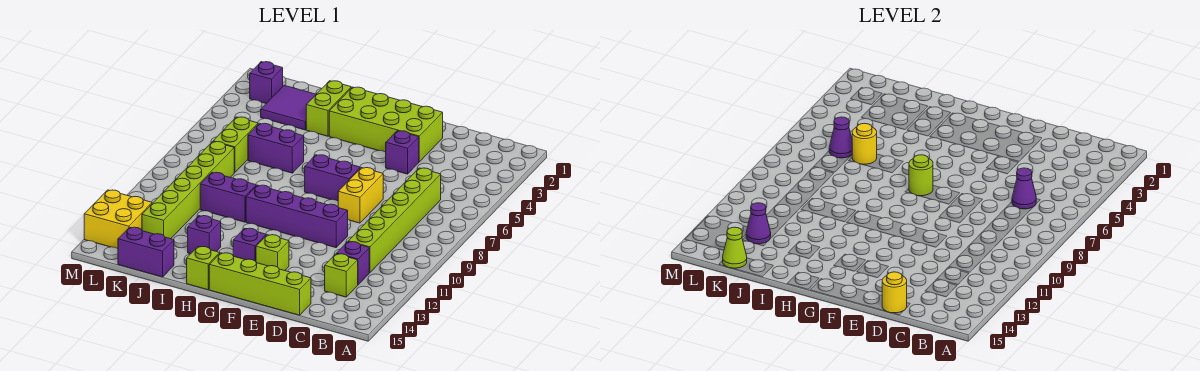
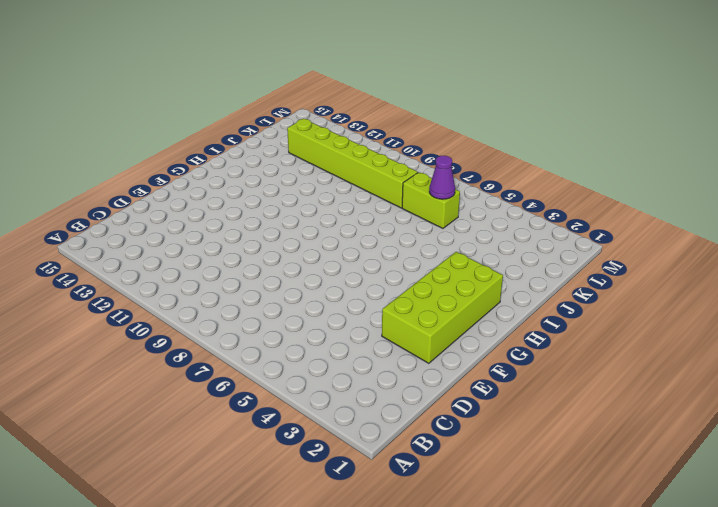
none -> lime brick C6:C11 level 1
none -> purple brick C12 level 1
none -> lime brick C13 level 1

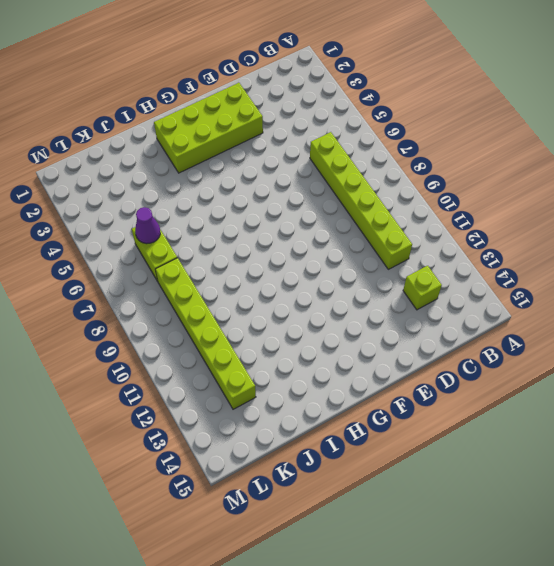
none -> purple brick C12 level 1
none -> lime brick D15:G15 level 1
none -> purple brick E4 level 1

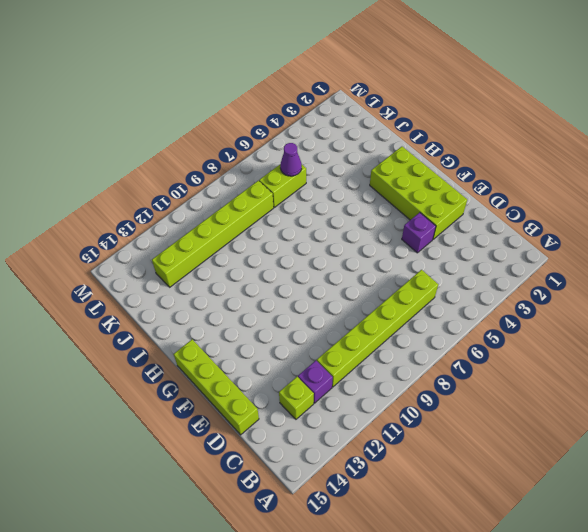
none -> yellow brick E7:E8 level 1
none -> purple brick E10:H10 level 1
none -> purple brick F7:G7 level 1

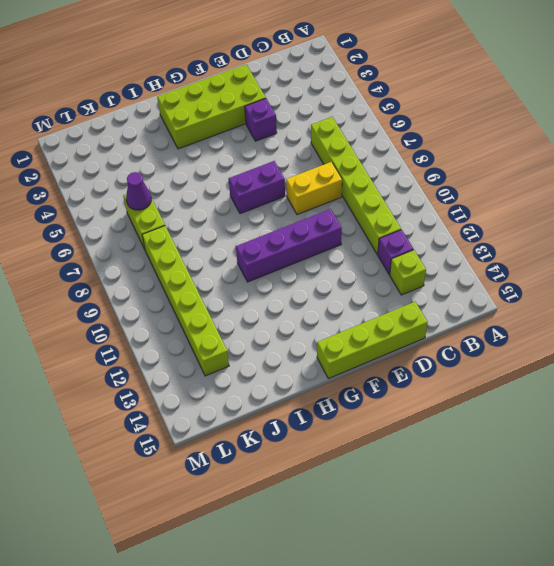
yellow brick D8:E8 level 1 -> yellow brick E7:E8 level 1
none -> lime brick F13 level 1
none -> purple brick G13 level 1
none -> lime brick H15 level 1

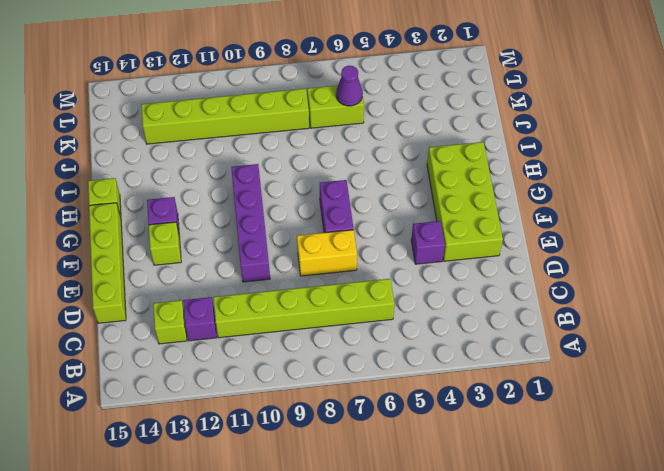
none -> lime brick I2:I3 level 1
none -> purple brick I6:J6 level 1
none -> purple brick I10:J10 level 1

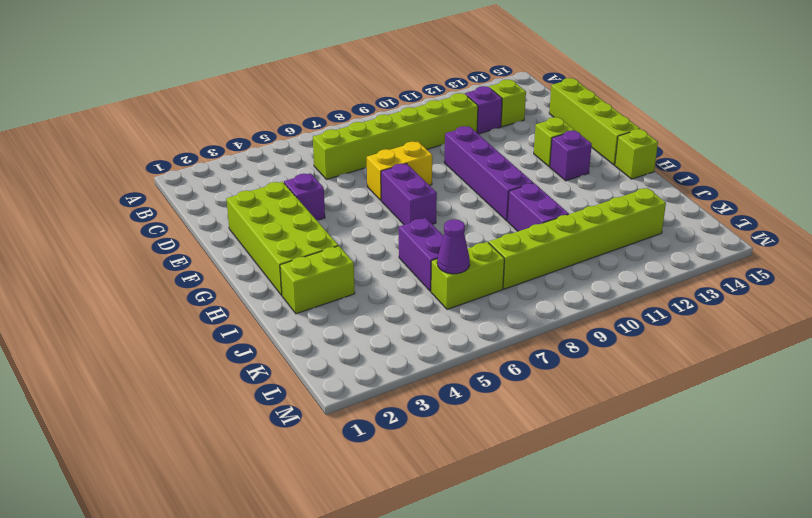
none -> purple brick I13 level 1
none -> purple tile J2:K3 level 1
none -> purple brick J15:K15 level 1

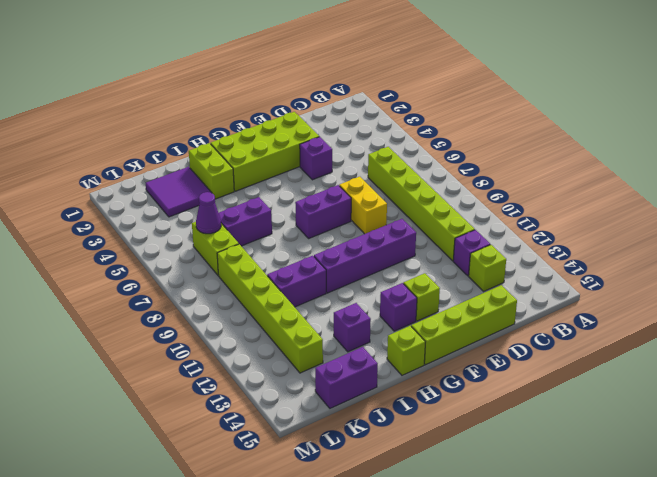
none -> purple brick L2 level 1
none -> yellow brick L13:M14 level 1
none -> purple cone C6 level 2

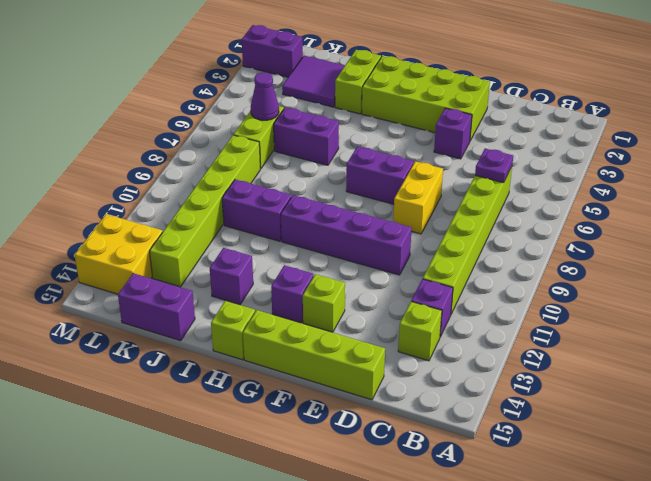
purple plate C6 level 2 -> purple cone C6 level 2
purple brick L2:M2 level 1 -> purple brick L2 level 1
none -> yellow round brick D15 level 2
none -> lime round brick G7 level 2
none -> yellow round brick J6 level 2

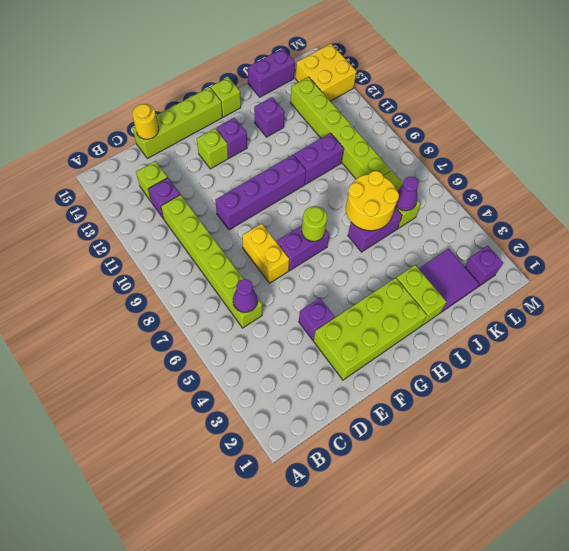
yellow round brick I6:J7 level 2 -> yellow round brick J6 level 2
none -> purple cone K13 level 2
none -> lime cone K15 level 2

